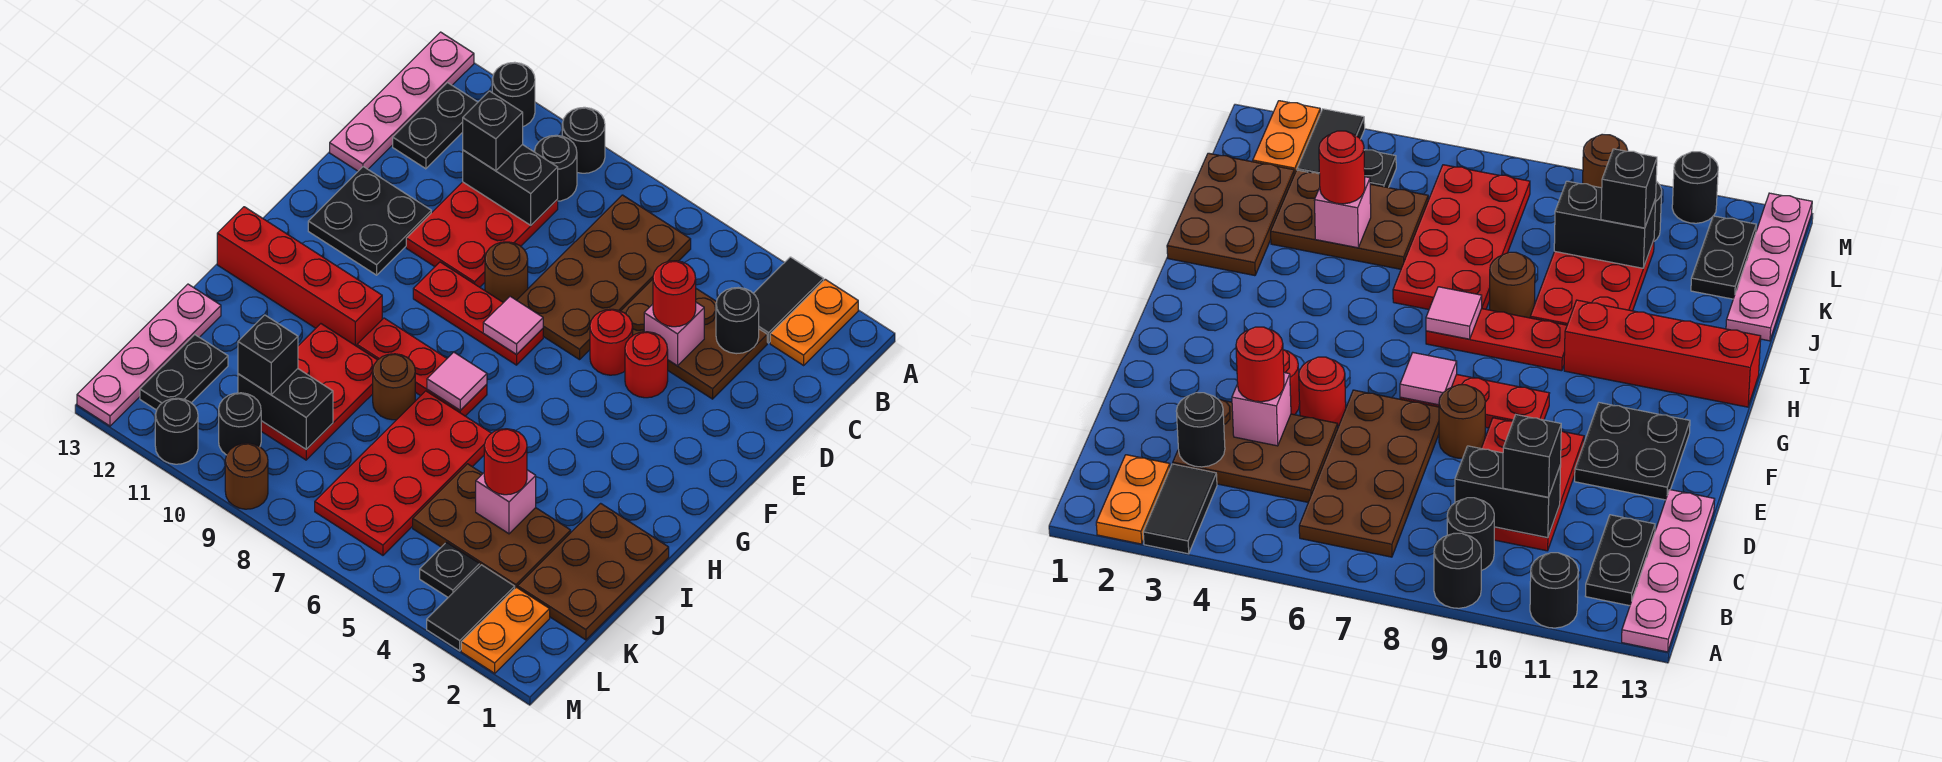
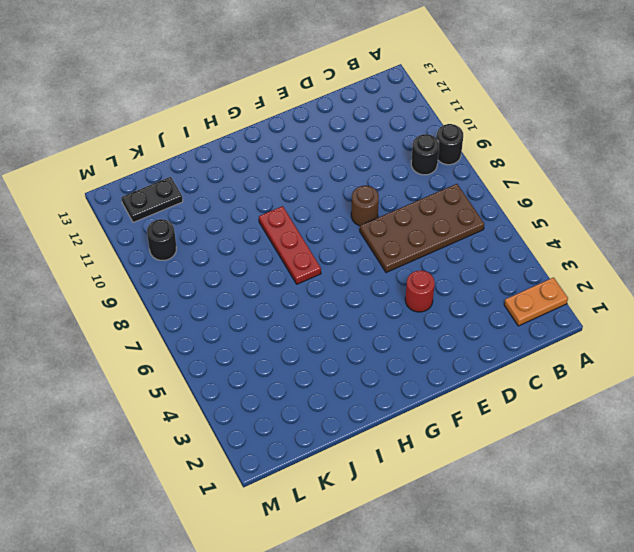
none -> black tile A3:B3 level 1
none -> black round brick A11 level 1
none -> pink plate A13:D13 level 1
none -> black plate B12:C12 level 1

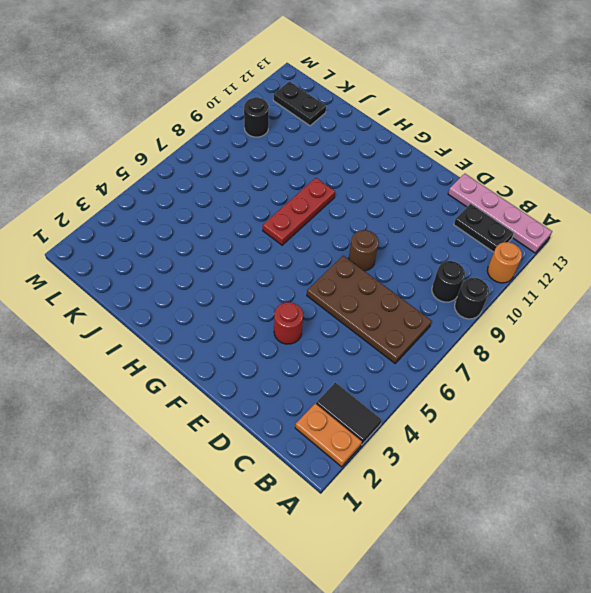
orange round brick A11 level 1 -> black round brick A11 level 1
none -> brown plate C3:D5 level 1
none -> red plate C9:E10 level 1
none -> red round brick E5 level 1
none -> black plate E11:F12 level 1

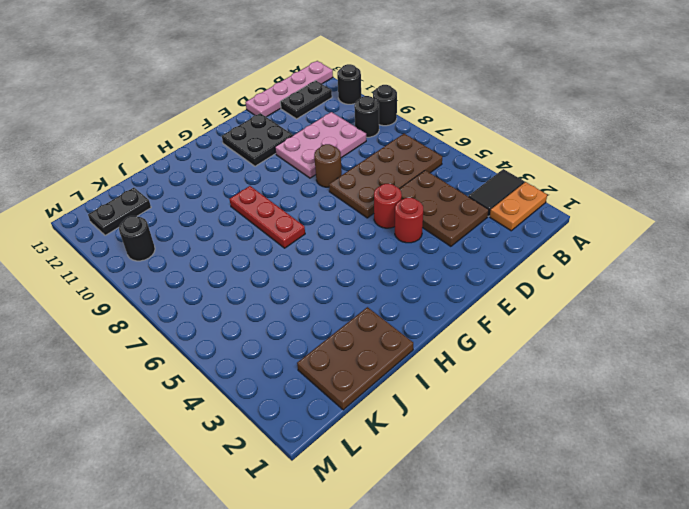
pink plate C9:E10 level 1 -> red plate C9:E10 level 1
none -> red plate F7:F9 level 1
none -> red brick H10:H13 level 1
none -> red plate I6:L7 level 1
none -> brown round brick I8 level 1

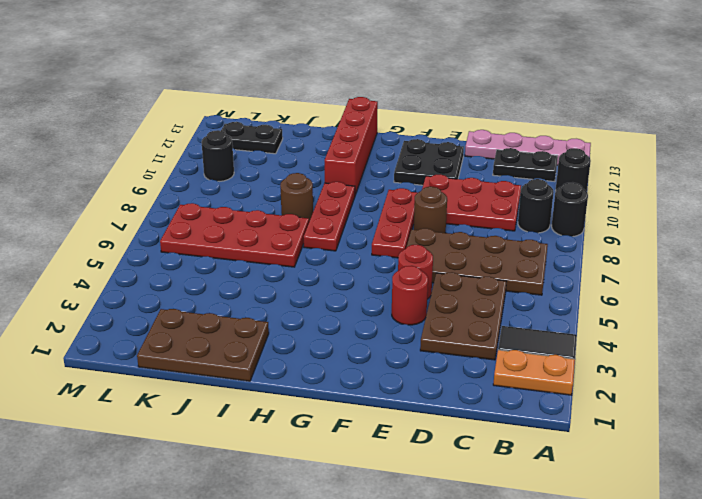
none -> red plate I9:K10 level 1
none -> brown plate J3:K5 level 1
none -> pink plate J13:M13 level 1
none -> orange plate L2:M2 level 1

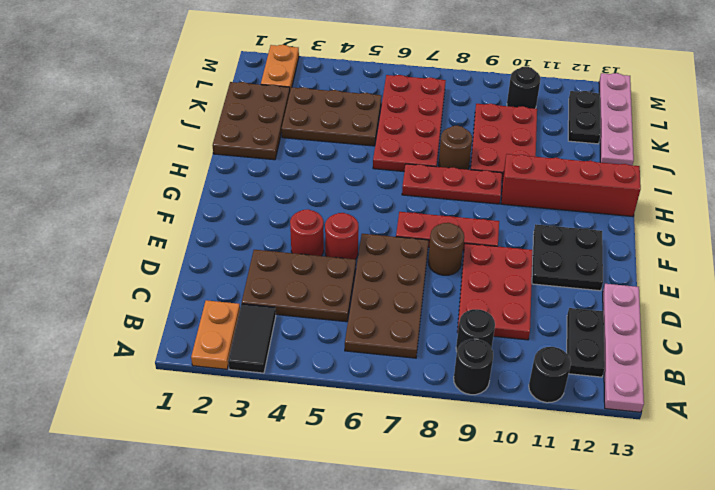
none -> black tile L3:M3 level 1
none -> black plate L4 level 1
none -> brown round brick M9 level 1
none -> black round brick M11 level 1

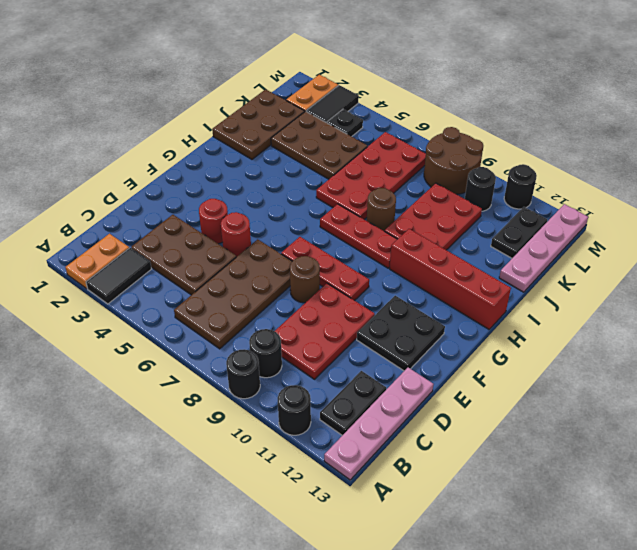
brown round brick L8:M9 level 1 -> brown round brick M9 level 1
none -> black round brick C3 level 2
none -> black brick C9:C10 level 2
none -> pink brick D4 level 2
none -> pink tile F7 level 2

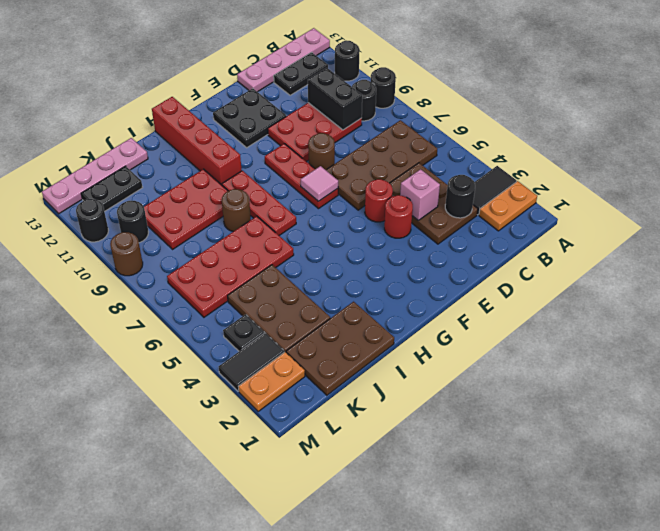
none -> pink tile H7 level 2
none -> pink brick J4 level 2
none -> black brick K9:K10 level 2
none -> black brick C10 level 3

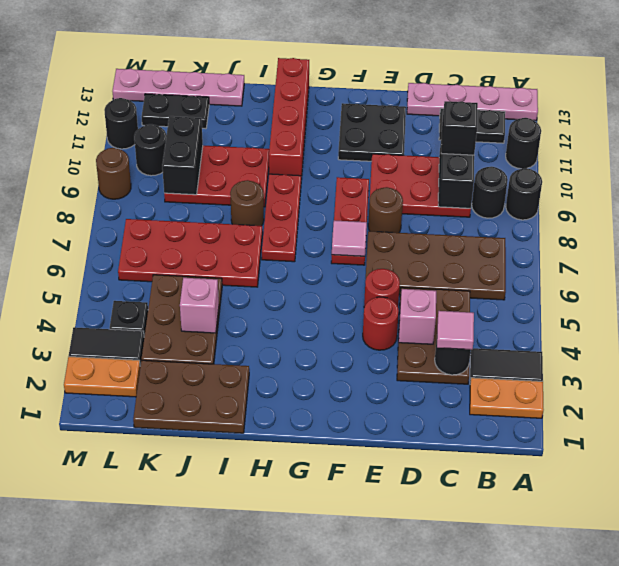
pink tile C3 level 3 -> pink tile H7 level 2
none -> red round brick D4 level 3
none -> red round brick J4 level 3
none -> black brick K10 level 3

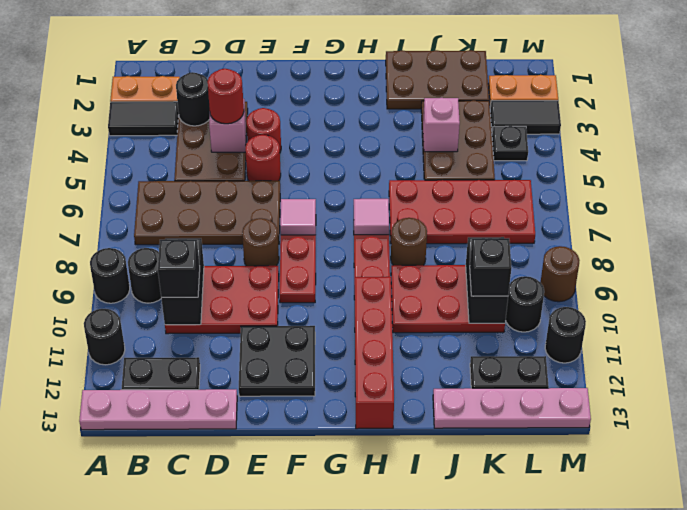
none -> red round brick J4 level 3

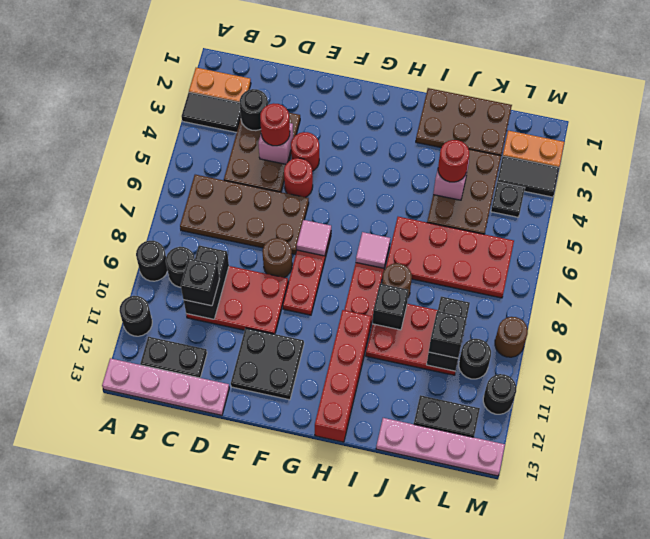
black brick I9 level 2 -> none

